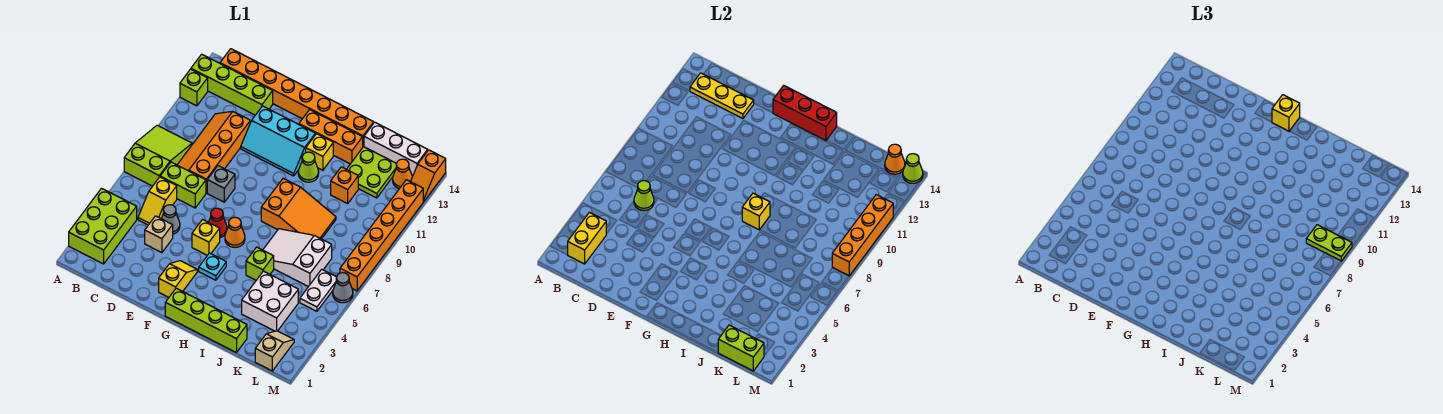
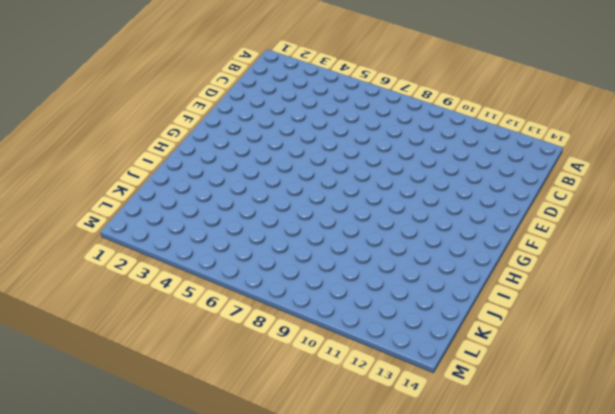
none -> lime brick A2:B4 level 1
none -> lime slope A7:B9 level 1 top 7
none -> lime brick A12 level 1
none -> lime brick A13:D13 level 1

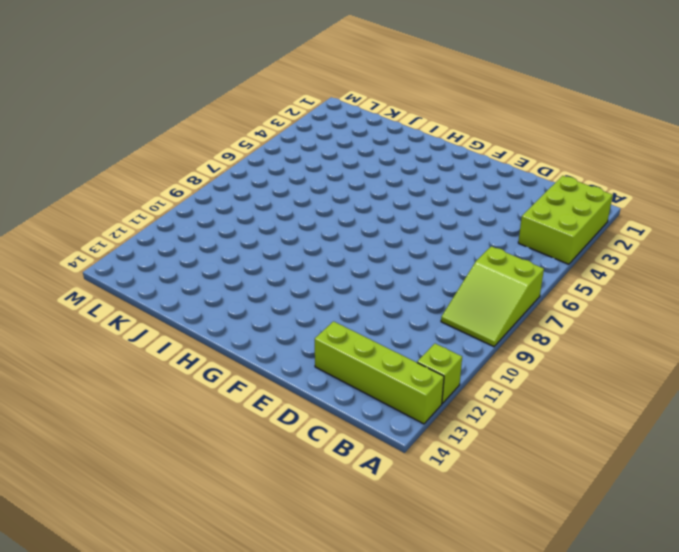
none -> orange brick B14:I14 level 1
none -> yellow slope C5:C6 level 1 top 6
none -> lime brick C7:D7 level 1
none -> orange slope C8:D11 level 1 top D

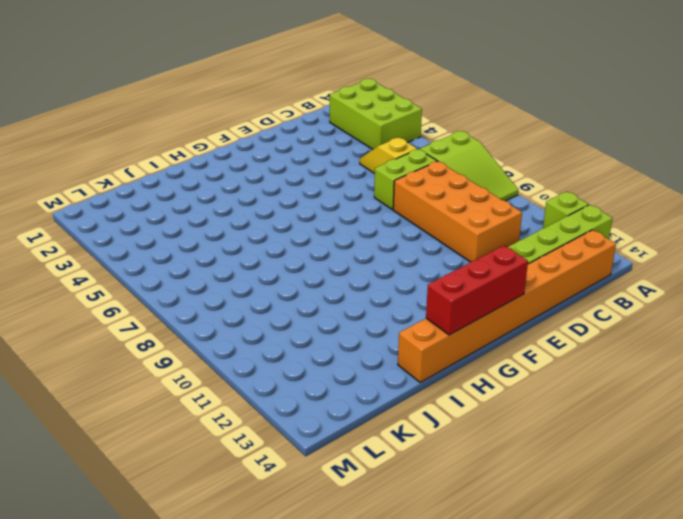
orange brick C8:D11 level 1 -> orange slope C8:D11 level 1 top D
none -> tan brick D4 level 1
none -> grey cone D5 level 1
none -> grey brick E8 level 1
none -> cyan slope E11:G12 level 1 top 12

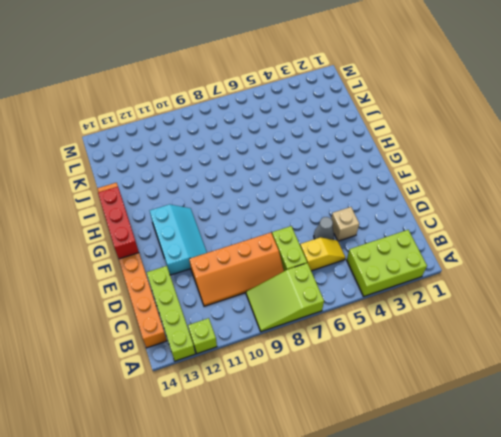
none -> grey brick E8 level 1
none -> yellow slope F2:F3 level 1 top 2
none -> yellow brick F5 level 1
none -> red cone F6 level 1

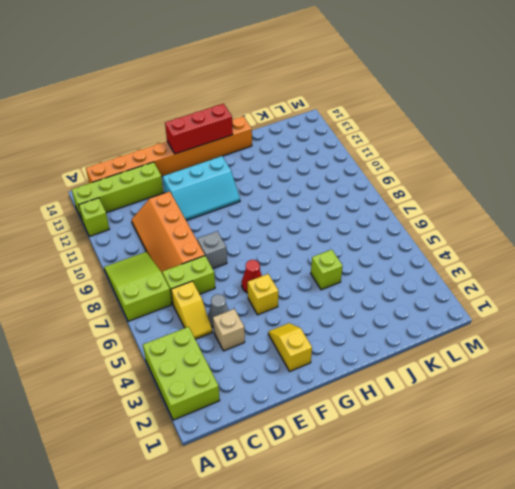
none -> lime brick G1:J1 level 1
none -> cyan plate G4 level 1
none -> orange cone G6 level 1
none -> orange brick G13:I13 level 1

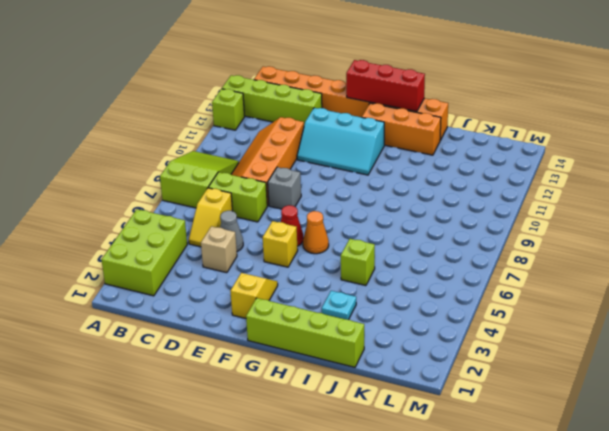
cyan plate I3 level 1 -> cyan plate G4 level 1
none -> orange slope H8:J9 level 1 top H
none -> lime cone H11 level 1
none -> yellow brick H12 level 1
none -> white slope I6:K7 level 1 top K

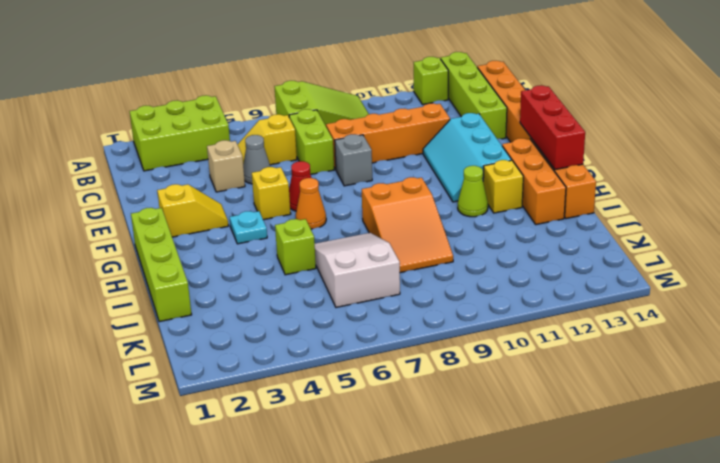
none -> white brick J3:K4 level 1
none -> orange brick J11 level 1
none -> lime plate J12:K13 level 1
none -> white brick J14:L14 level 1

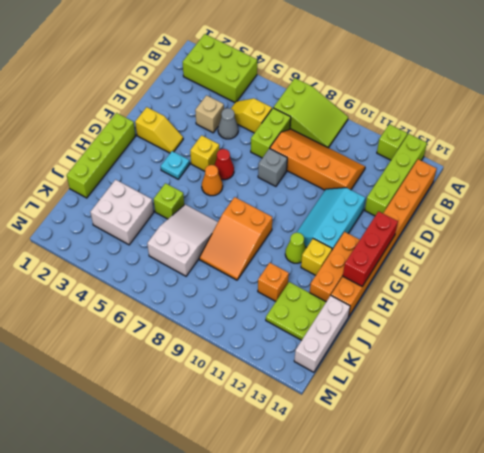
none -> tan slope L1:L2 level 1 top 1
none -> white plate L5:L6 level 1
none -> orange cone L13 level 1
none -> grey cone M6 level 1

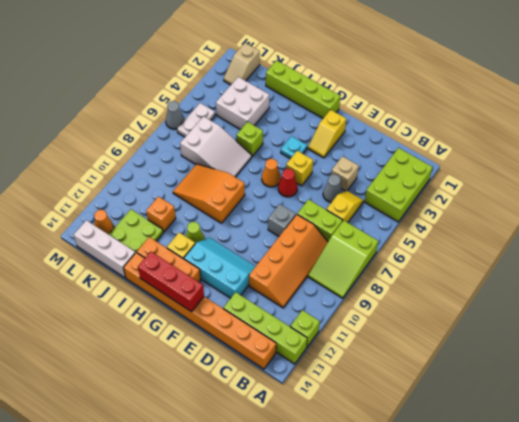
none -> orange brick M7:M12 level 1
none -> orange slope M13:M14 level 1 top 14
none -> yellow brick B2:B3 level 2
none -> yellow plate B13:D13 level 2

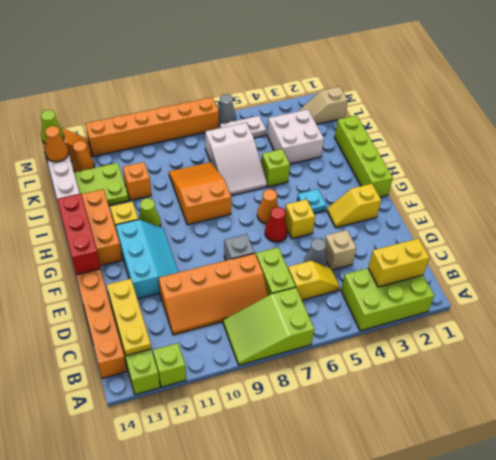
none -> lime cone C6 level 2
none -> yellow brick H8 level 2
none -> lime brick K1:L1 level 2
none -> orange brick M8:M11 level 2

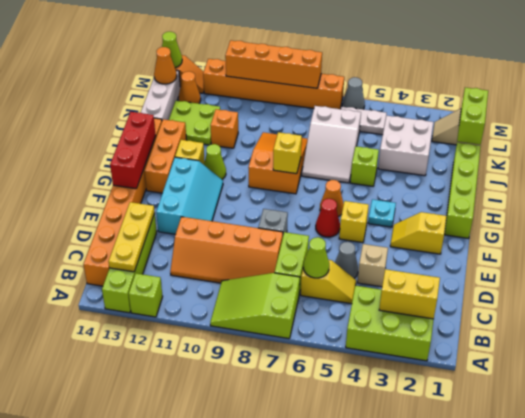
none -> yellow brick G14 level 3
none -> lime plate L9:M9 level 3

